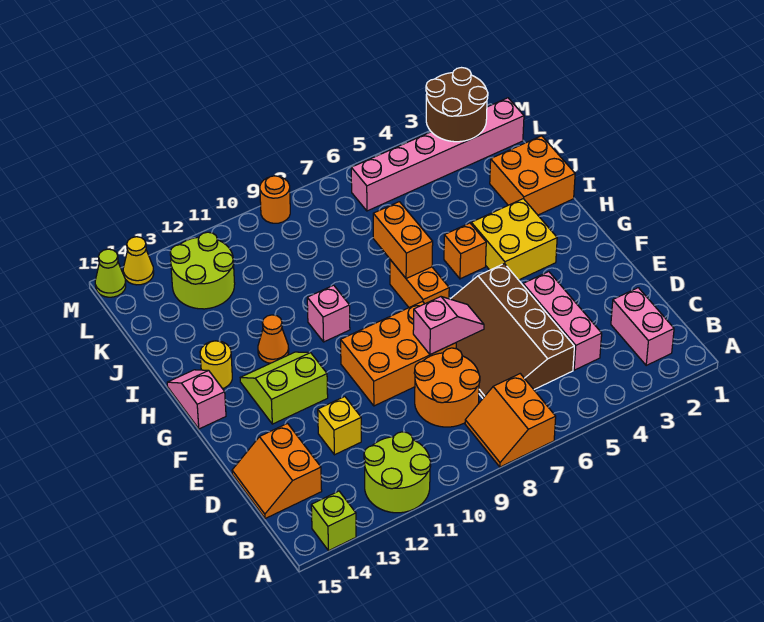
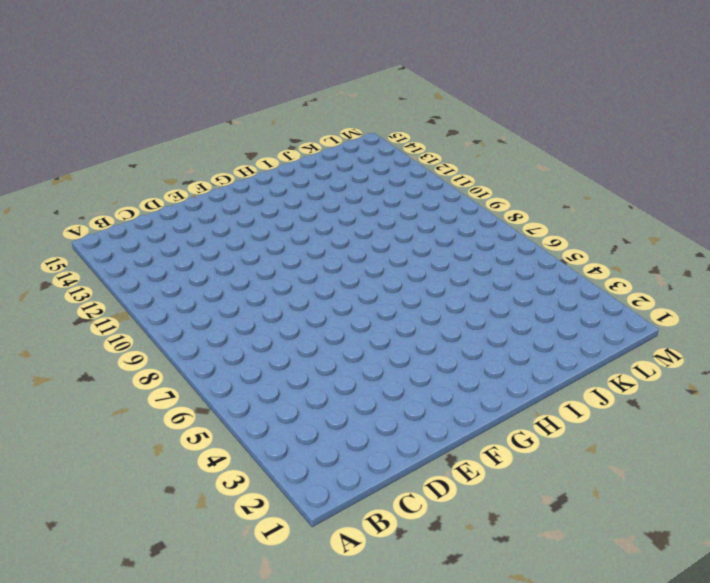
none -> orange slope A7:B8 level 1 top 7
none -> lime round brick A11:B12 level 1
none -> lime brick A14 level 1

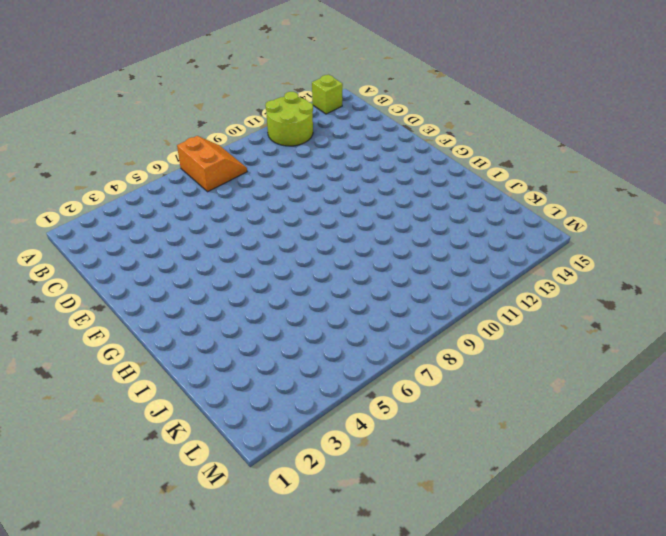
none -> pink brick B2:C2 level 1
none -> pink brick C4:E4 level 1
none -> brown slope C5:F7 level 1 top 5

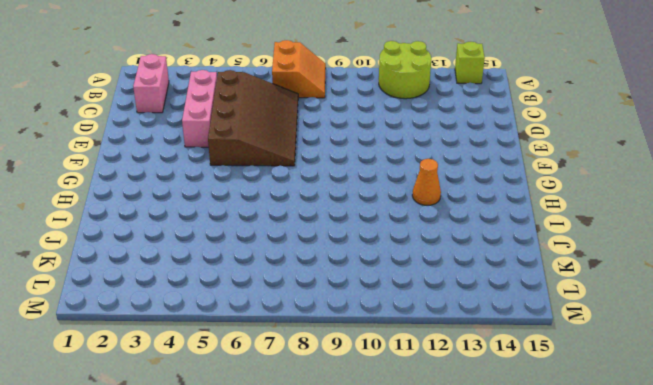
none -> orange round brick C8:D9 level 1
none -> orange slope C14:D15 level 1 top 14
none -> yellow brick D12 level 1

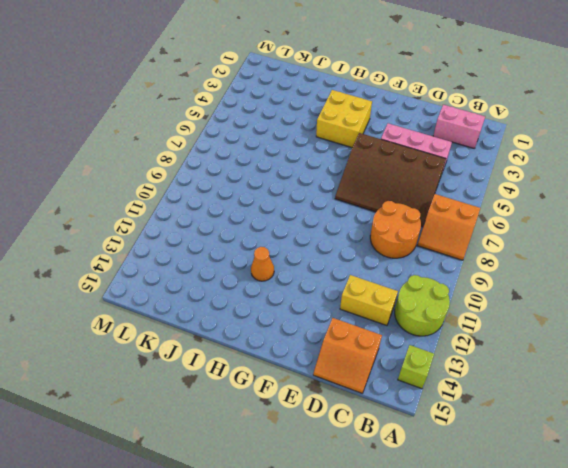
yellow brick C12:D12 level 1 -> yellow brick D12 level 1
none -> orange brick E8:F10 level 1
none -> lime slope F12:G13 level 1 top F
none -> orange brick G7:H7 level 1

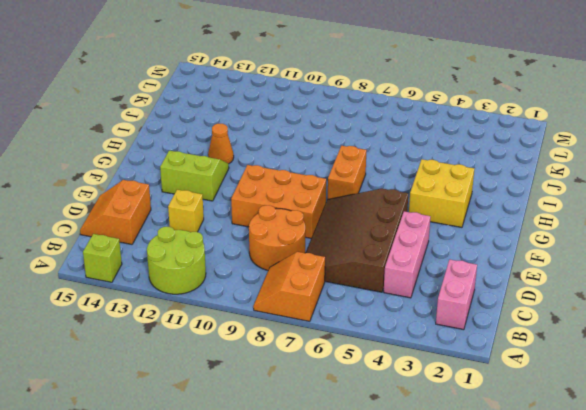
none -> pink slope G15:H15 level 1 top G
none -> orange brick H5 level 1
none -> pink brick H10 level 1

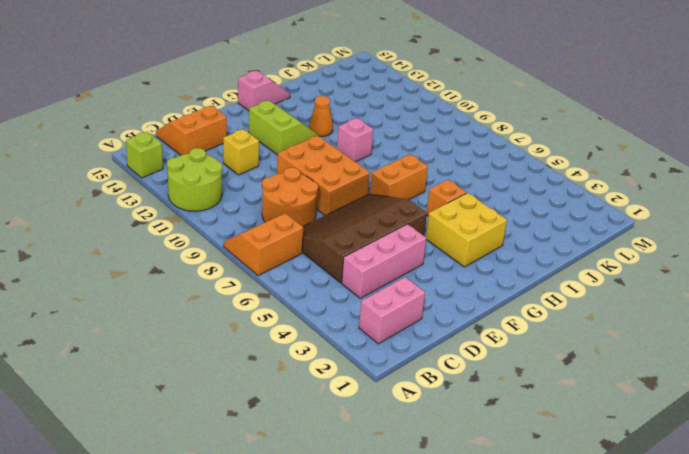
none -> yellow round brick H14 level 1
none -> orange brick I1:J2 level 1
none -> lime round brick K12:L13 level 1

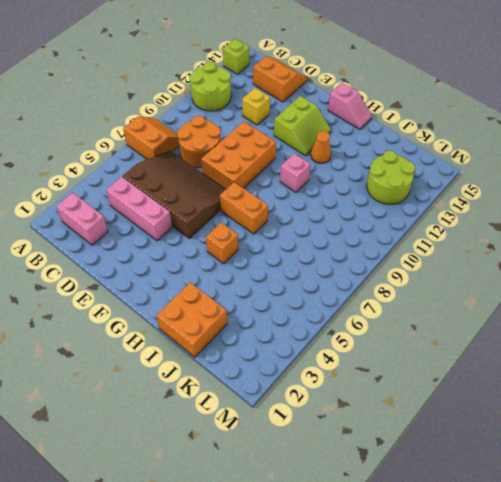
none -> yellow brick G3:H4 level 1
none -> yellow round brick H14 level 1
none -> pink brick L1:L6 level 1

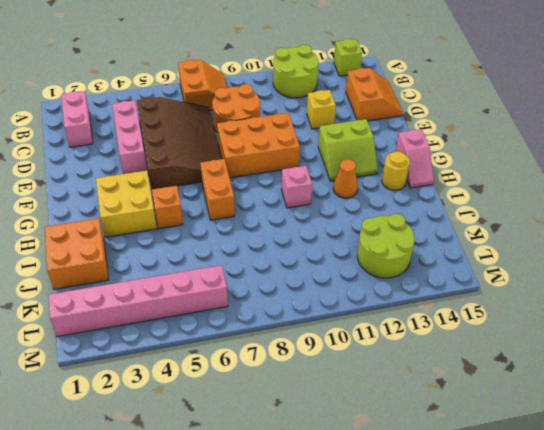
none -> orange round brick M9 level 1
none -> yellow cone M14 level 1
none -> lime cone M15 level 1

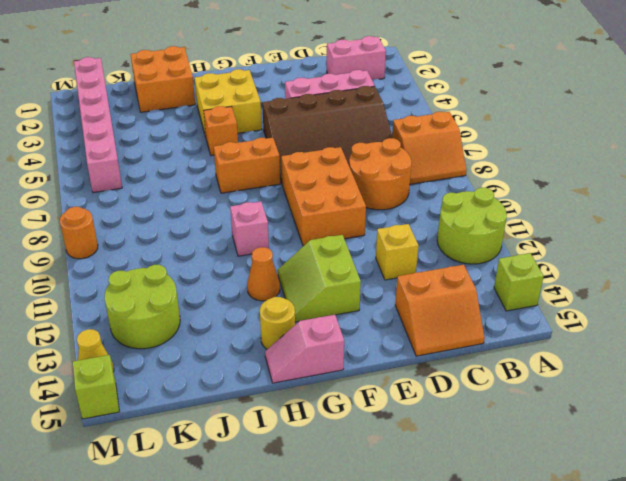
lime brick M15 level 1 -> lime cone M15 level 1
none -> pink slope E7:E8 level 2 top 8
none -> orange brick H7:I7 level 2
none -> brown round brick L2:M3 level 2

